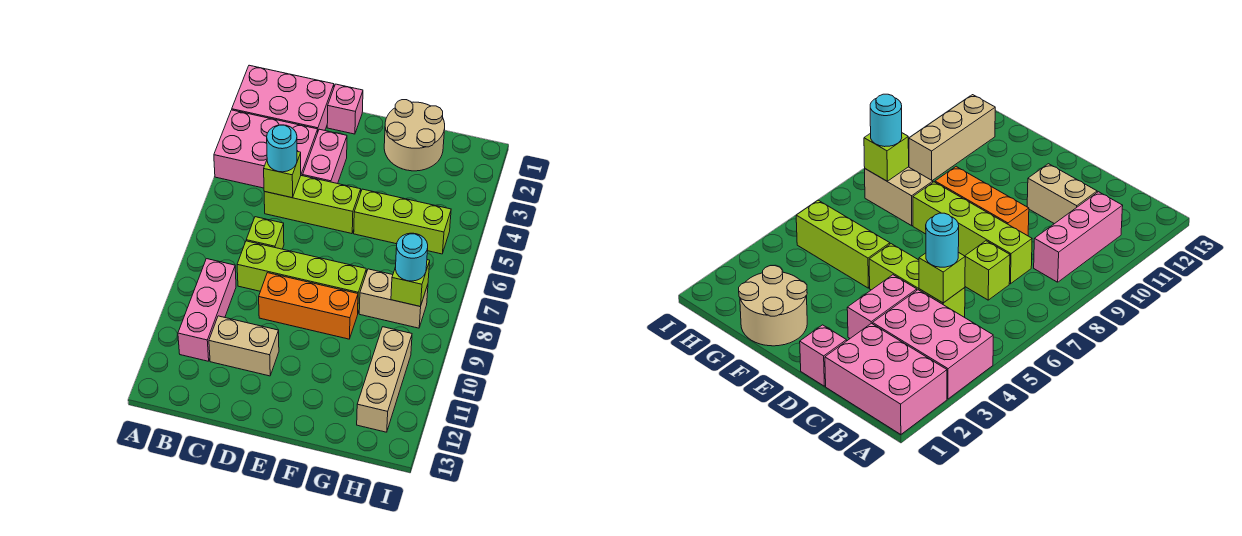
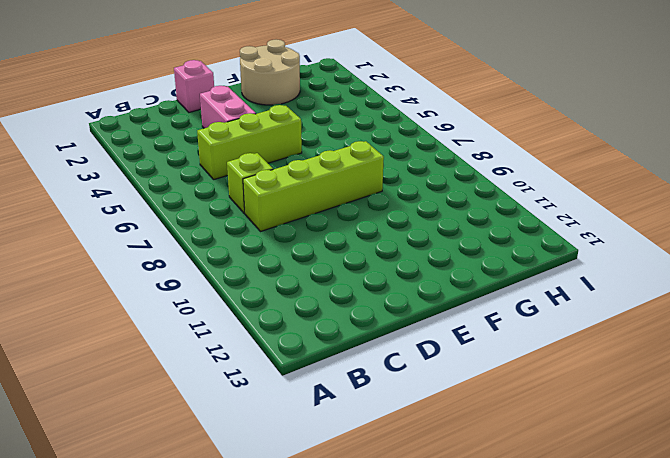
none -> pink brick A1:C2 level 1
none -> pink brick A3:C4 level 1
none -> pink brick B9:B11 level 1

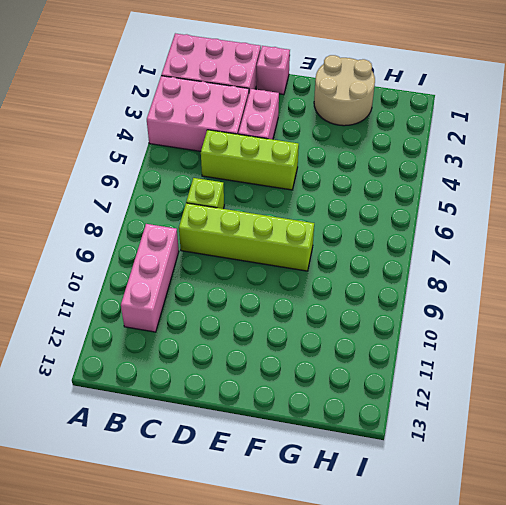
none -> tan brick C11:D11 level 1
none -> orange brick D9:F9 level 1
none -> lime brick F5:H5 level 1

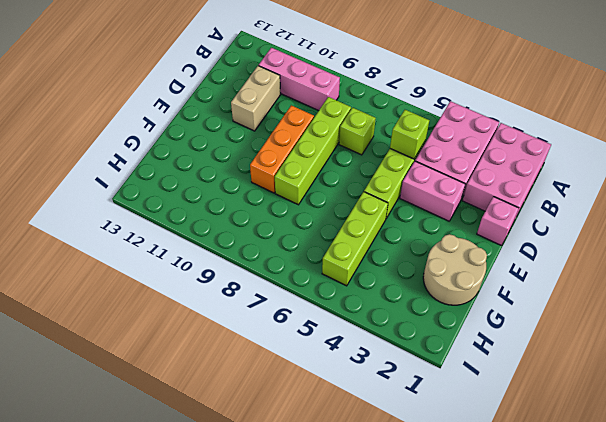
none -> tan brick G8:H8 level 1
none -> tan brick H10:H12 level 1
none -> lime brick H8 level 2

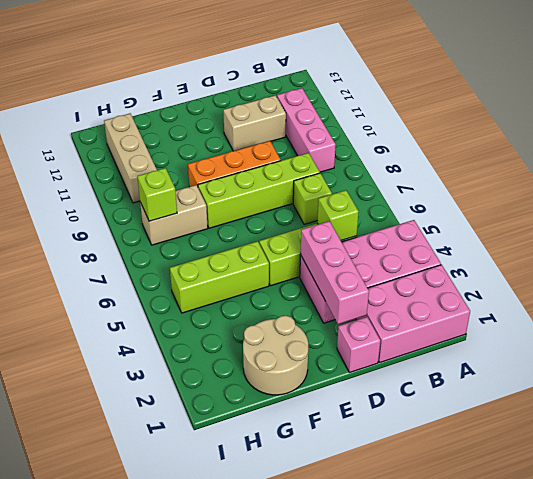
pink brick D2:D4 level 2 -> none
none -> cyan round brick C5 level 3
none -> cyan round brick H8 level 3

